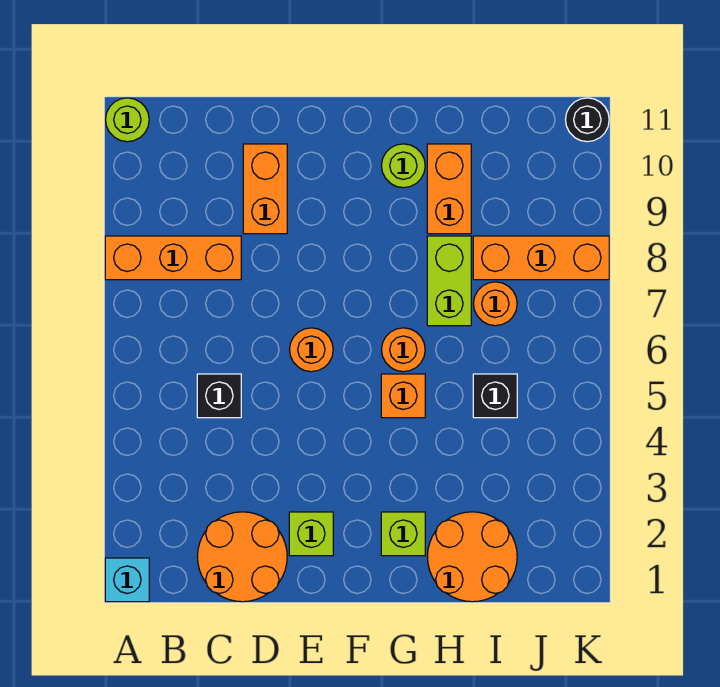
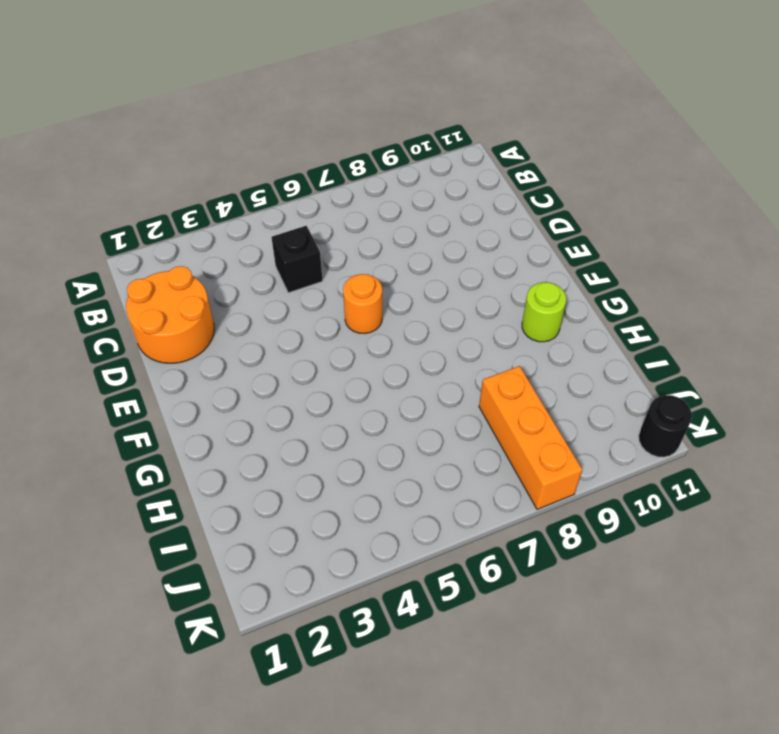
none -> cyan brick A1 level 1
none -> orange brick A8:C8 level 1
none -> lime round brick A11 level 1

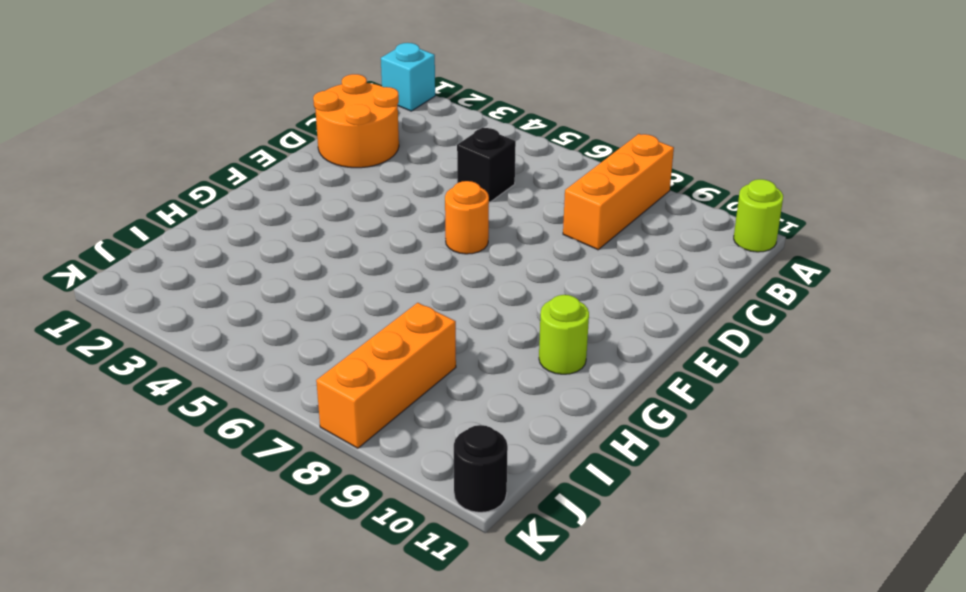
none -> orange brick D9:D10 level 1
none -> lime brick E2 level 1
none -> lime brick G2 level 1

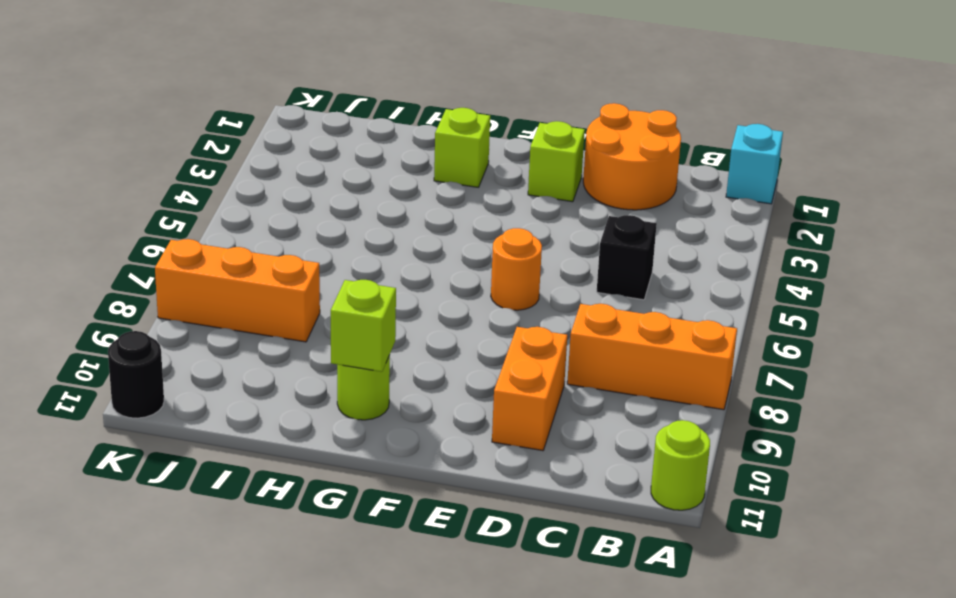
lime brick G10 level 2 -> none
none -> orange brick G5 level 1
none -> orange round brick G6 level 1
none -> orange round brick H1:I2 level 1

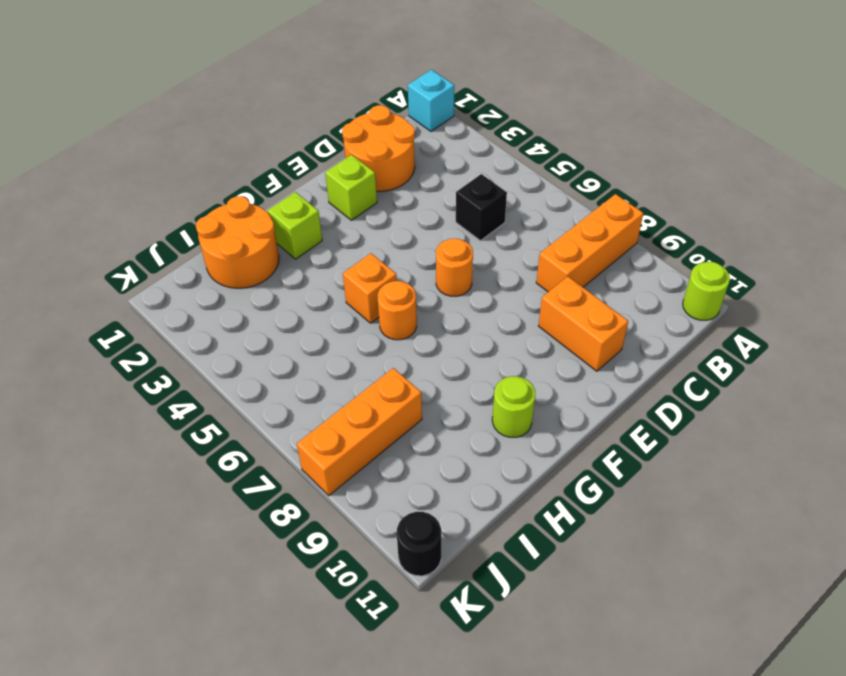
none -> lime brick H7:H8 level 1
none -> orange brick H9:H10 level 1
none -> black brick I5 level 1

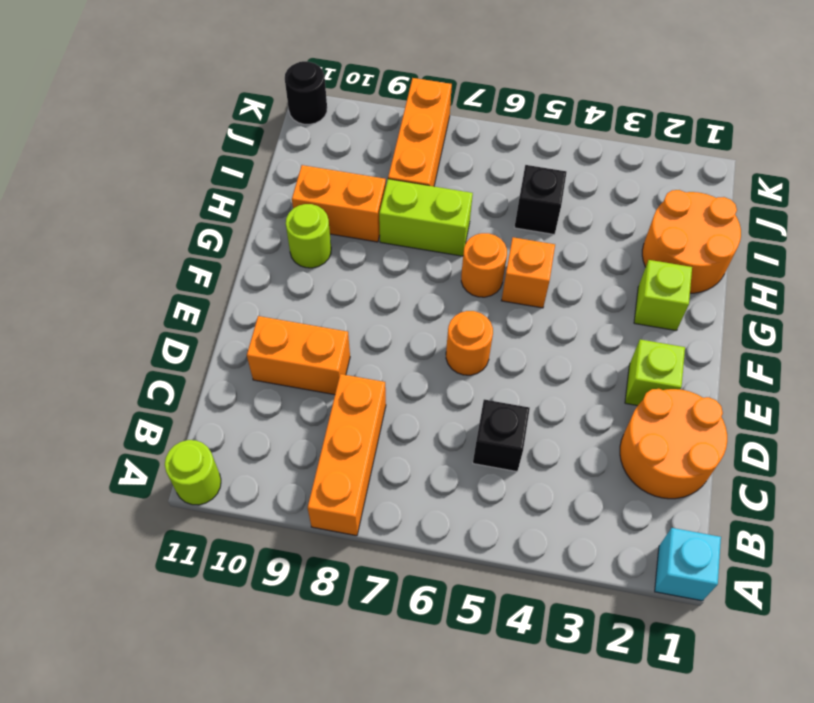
none -> orange round brick I7 level 1

